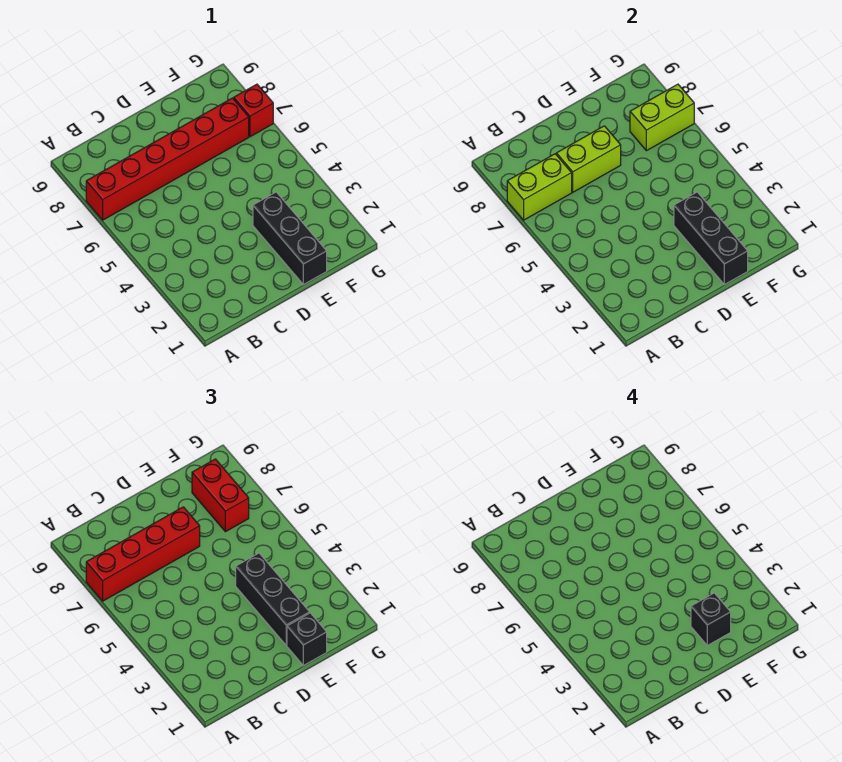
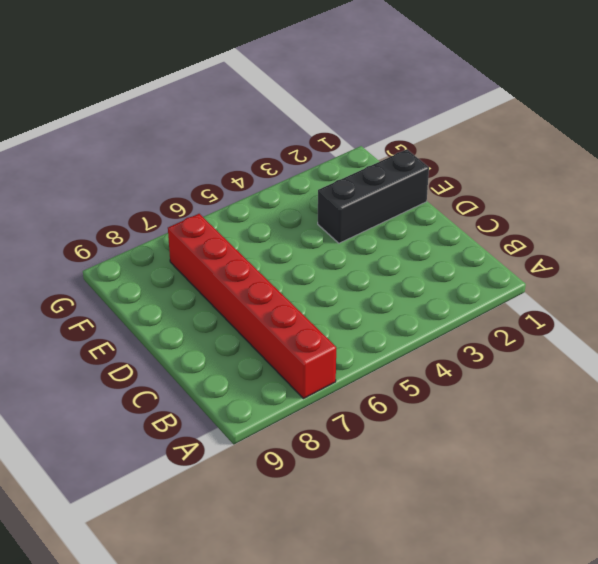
none -> red brick G7 level 1
none -> lime brick A7:B7 level 2
none -> lime brick C7:D7 level 2

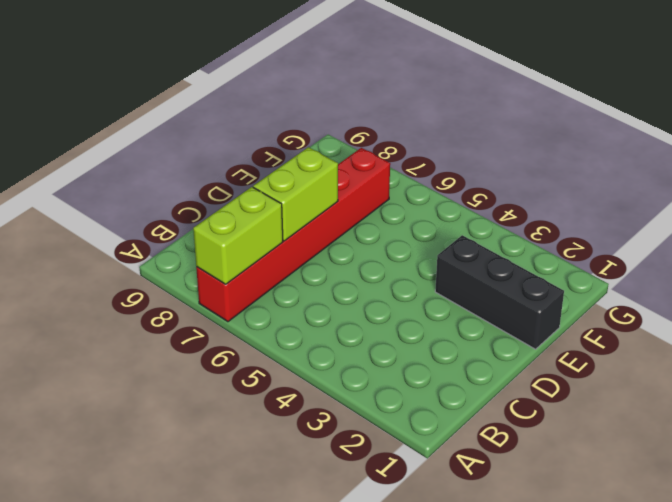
none -> red brick G7 level 1
none -> black brick E1:E3 level 2
none -> lime brick F7:G7 level 2

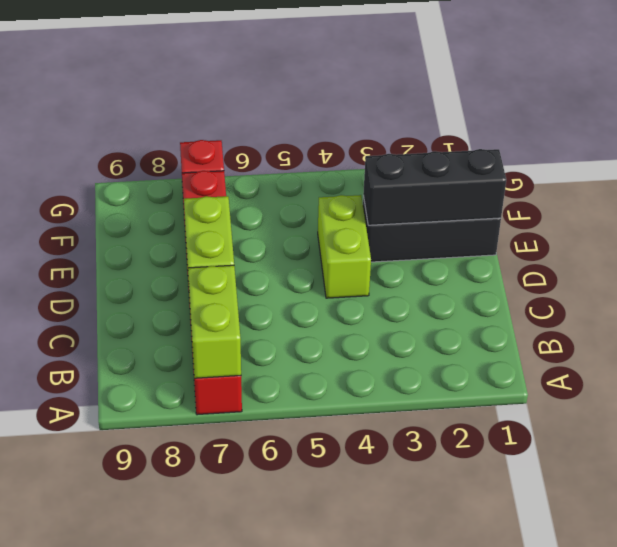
lime brick D4:E4 level 1 -> lime brick F7:G7 level 2
none -> red brick A7:D7 level 3
none -> black brick E1 level 3
none -> black brick E2:E4 level 3

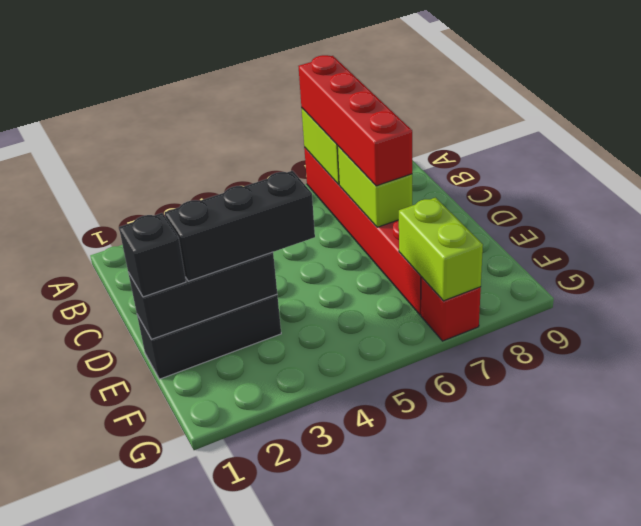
none -> red brick F7:F8 level 3
none -> black brick E2 level 4

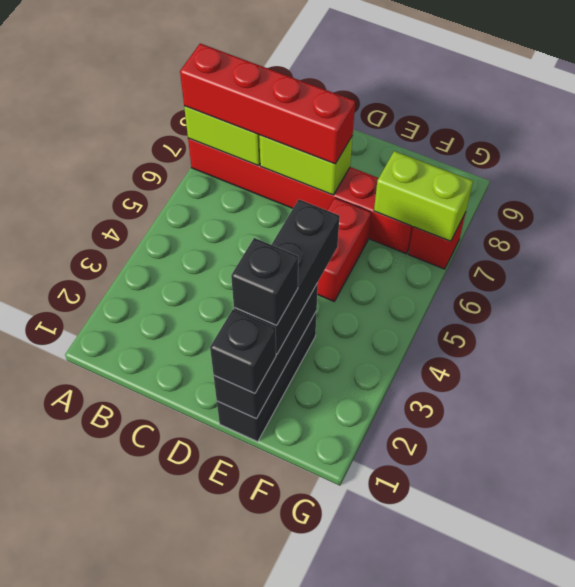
red brick E5:E6 level 1 -> red brick F7:F8 level 3

